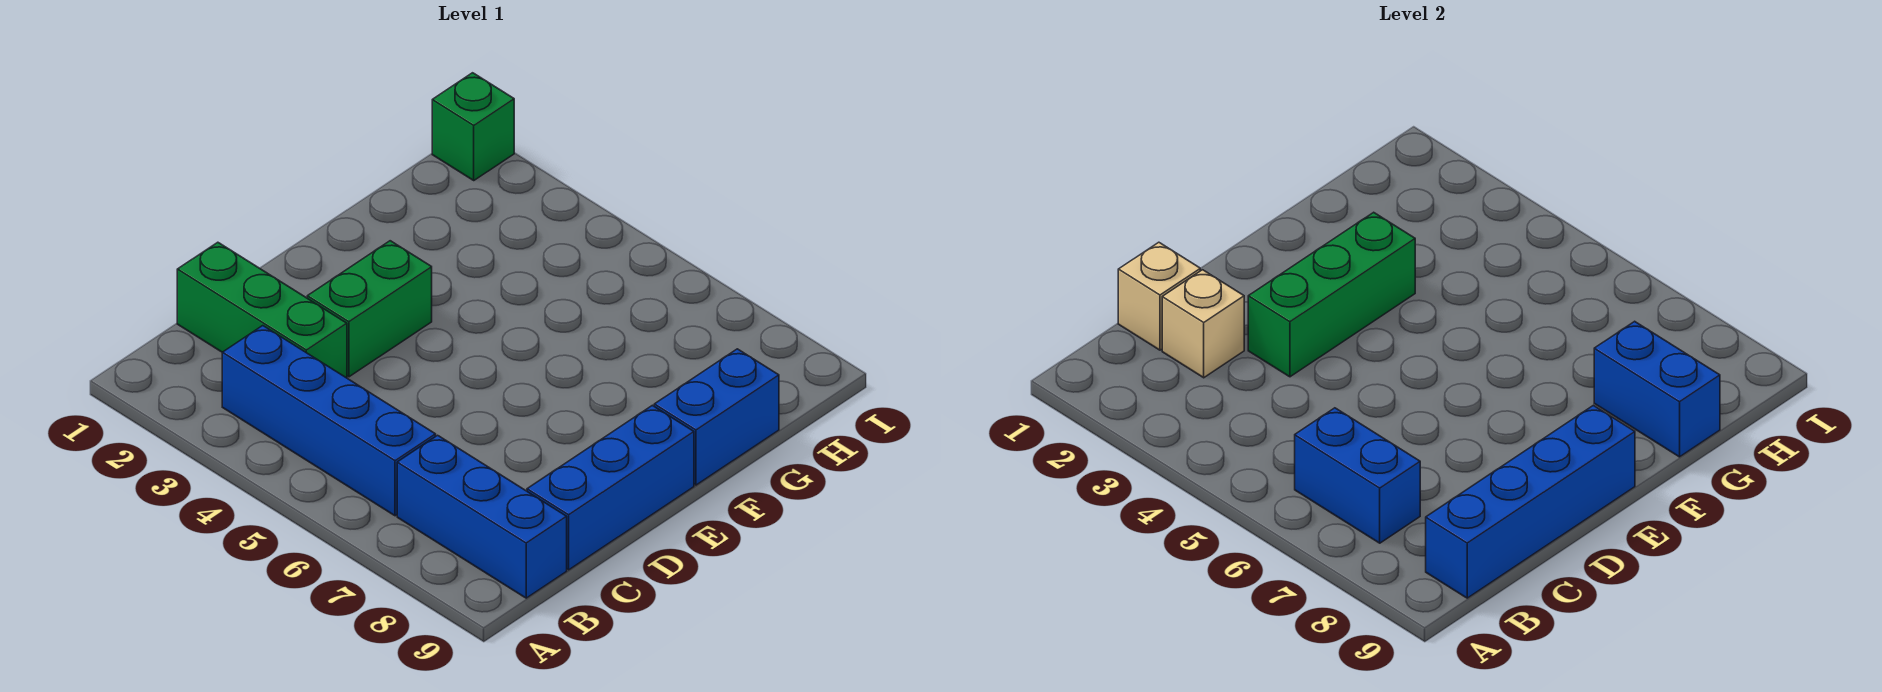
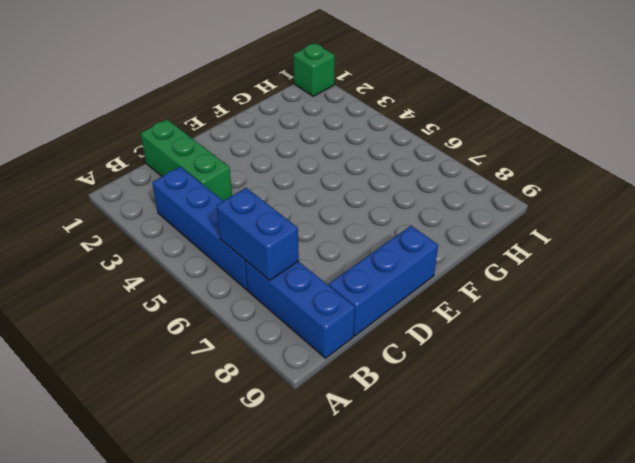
none -> green brick D3:E3 level 1
none -> blue brick F9:G9 level 1
none -> blue brick B9:E9 level 2

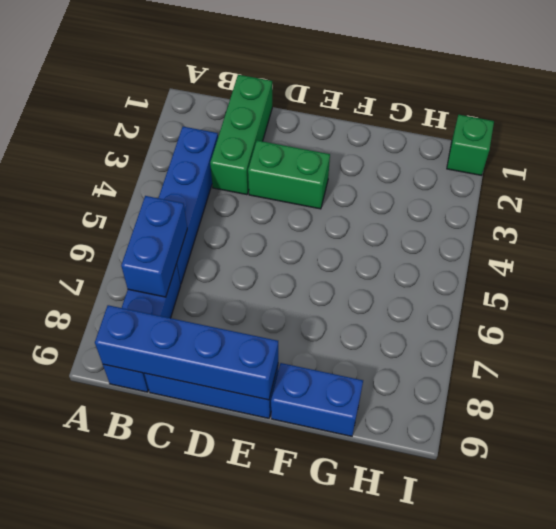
none -> tan brick C1 level 2
none -> tan brick C2 level 2
none -> green brick D3:F3 level 2

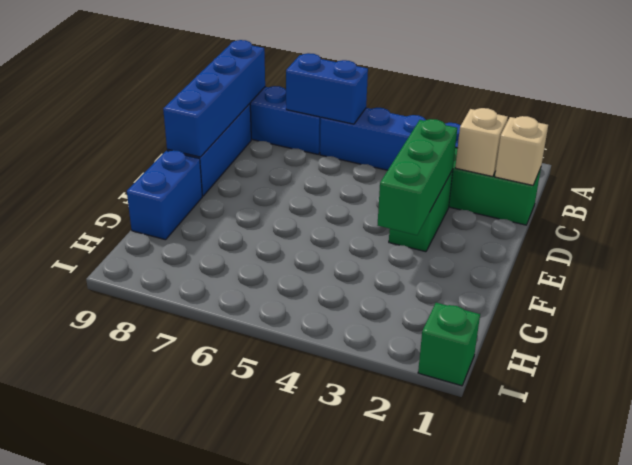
none -> blue brick G8:G9 level 2

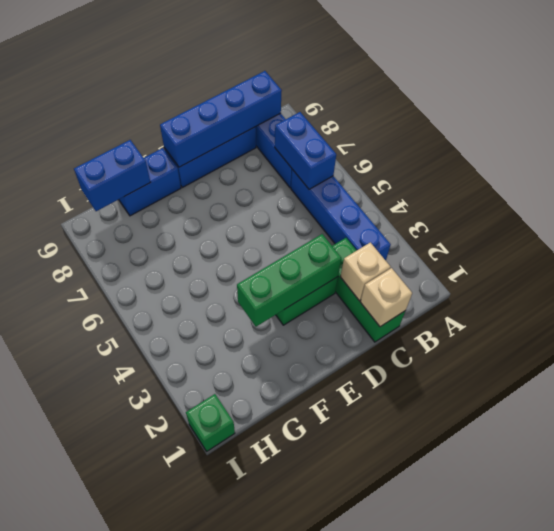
blue brick G9:H9 level 2 -> blue brick G8:G9 level 2

